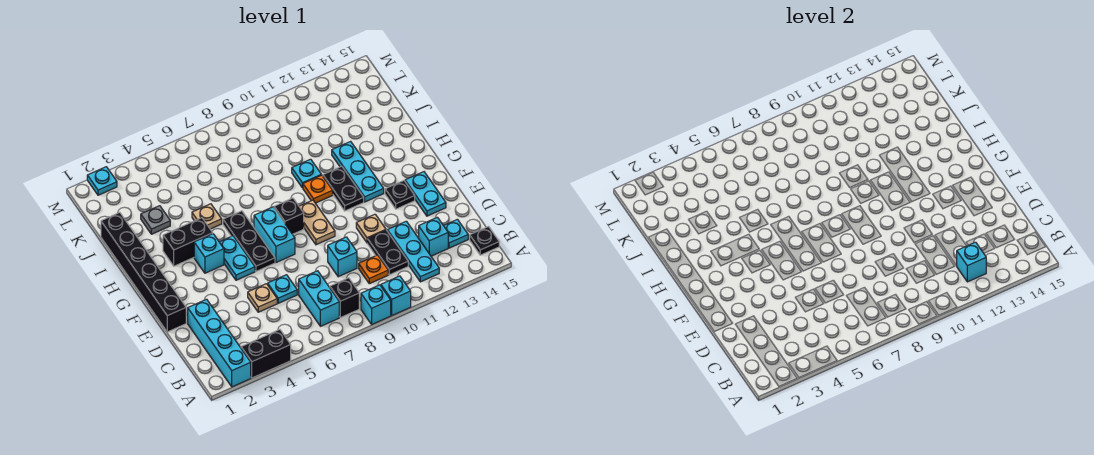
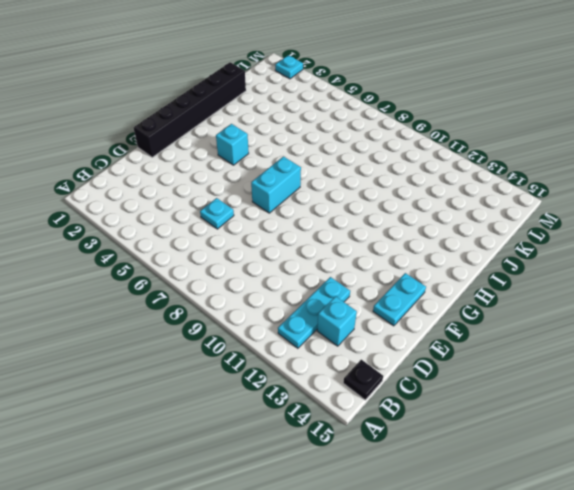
none -> cyan brick A2:D2 level 1
none -> black brick A3:A4 level 1
none -> cyan brick A9 level 1
none -> cyan brick A10 level 1

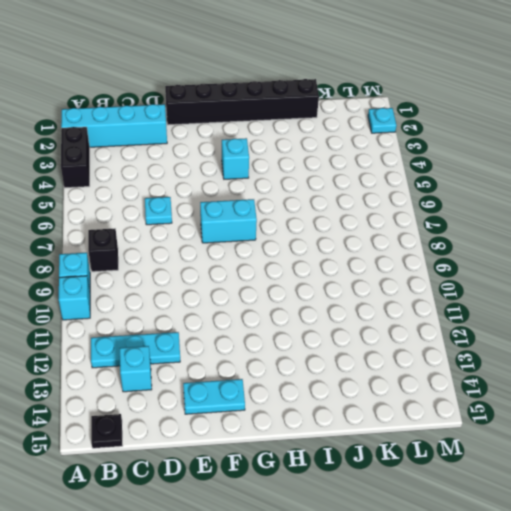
none -> cyan brick B7:C7 level 1
none -> orange plate C10 level 1
none -> black plate C11:D11 level 1
none -> cyan plate C14 level 1

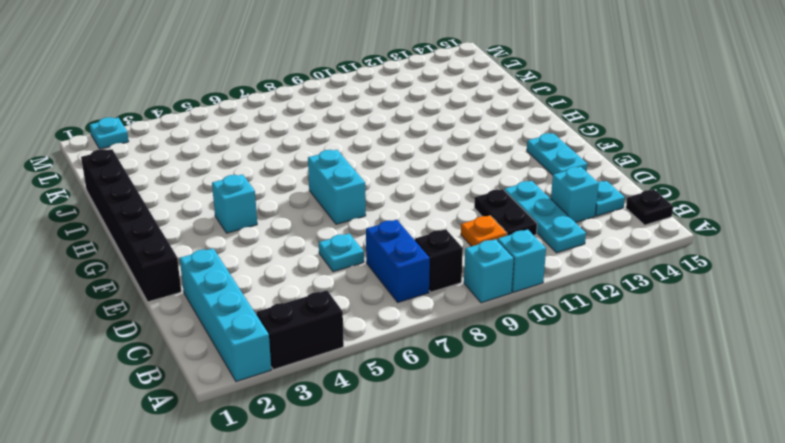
blue brick B7:C7 level 1 -> cyan brick B7:C7 level 1
none -> tan plate D5 level 1
none -> cyan brick D9 level 1
none -> tan plate E11 level 1
none -> cyan plate F5:G5 level 1

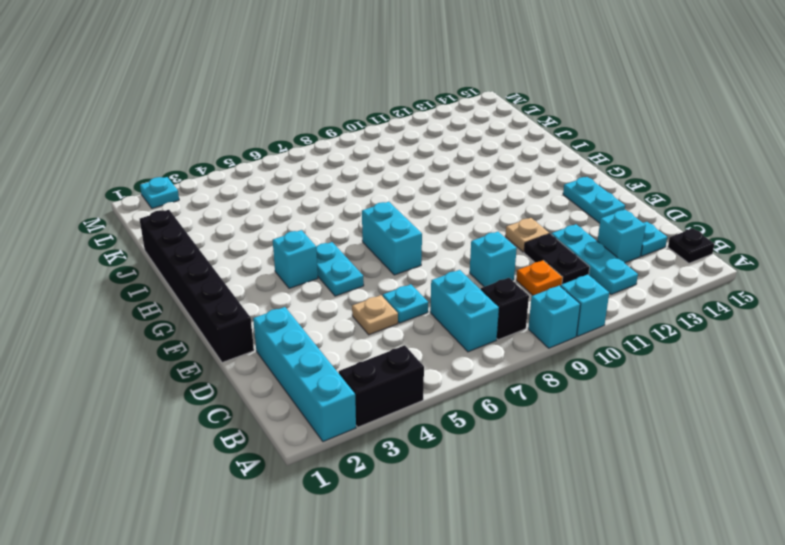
none -> black plate F6:H6 level 1
none -> tan plate F9:G9 level 1
none -> black plate F13 level 1
none -> black brick G8 level 1

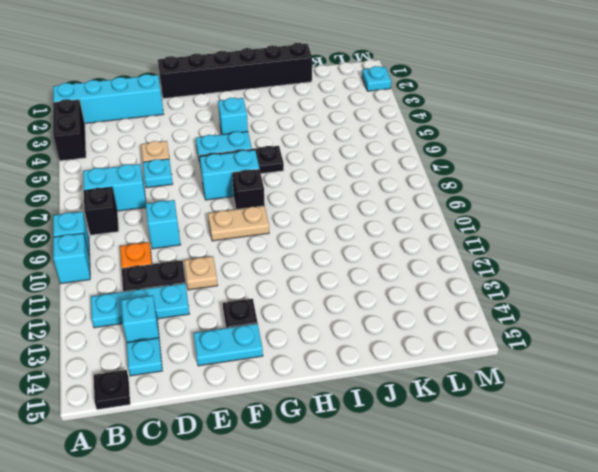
none -> black plate G11:H11 level 1
none -> cyan plate G12:I12 level 1
none -> black brick H3:H4 level 1
none -> orange plate H10 level 1

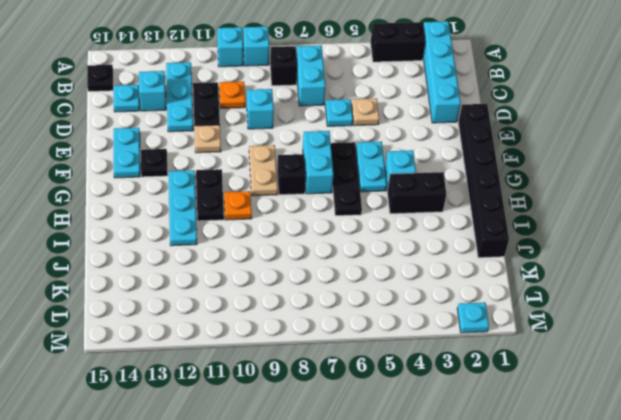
none -> tan plate I5 level 1
none -> cyan plate I10 level 1
none -> grey plate J3 level 1
none -> cyan brick B12 level 2

